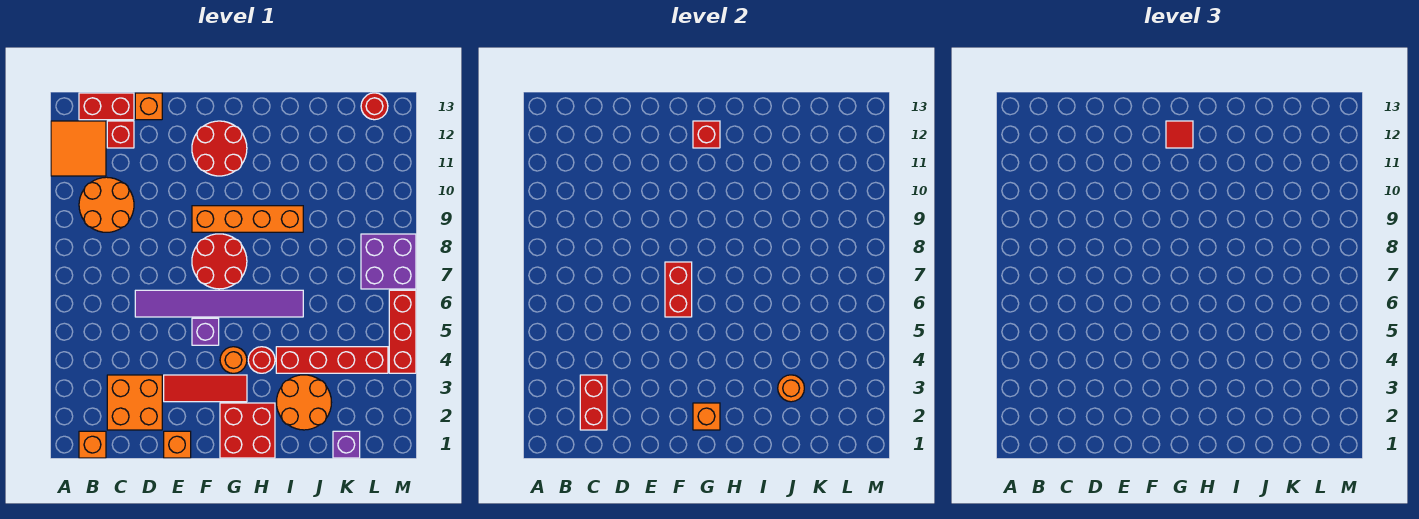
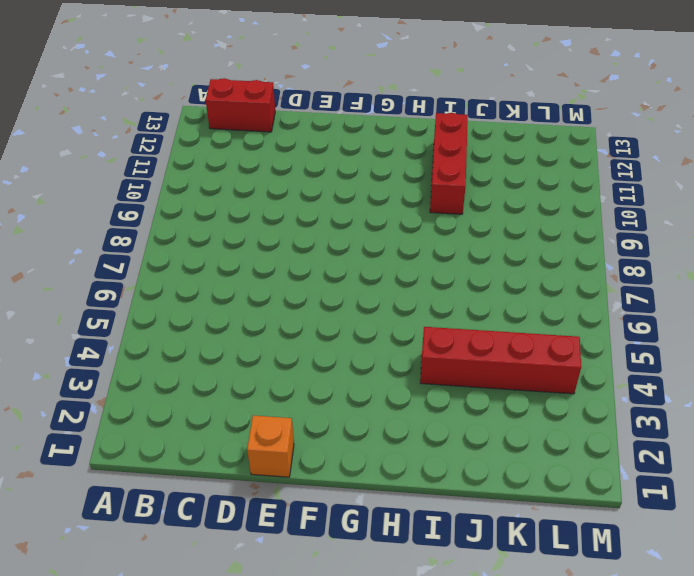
red brick I10:I12 level 1 -> red brick M4:M6 level 1
none -> orange tile A11:B12 level 1
none -> orange brick B1 level 1
none -> orange round brick B9:C10 level 1

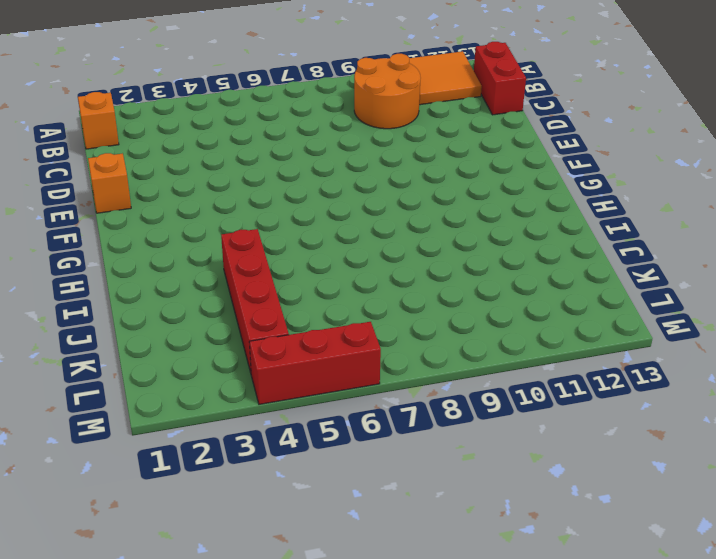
none -> orange brick C2:D3 level 1
none -> red brick C12 level 1
none -> purple tile D6:I6 level 1

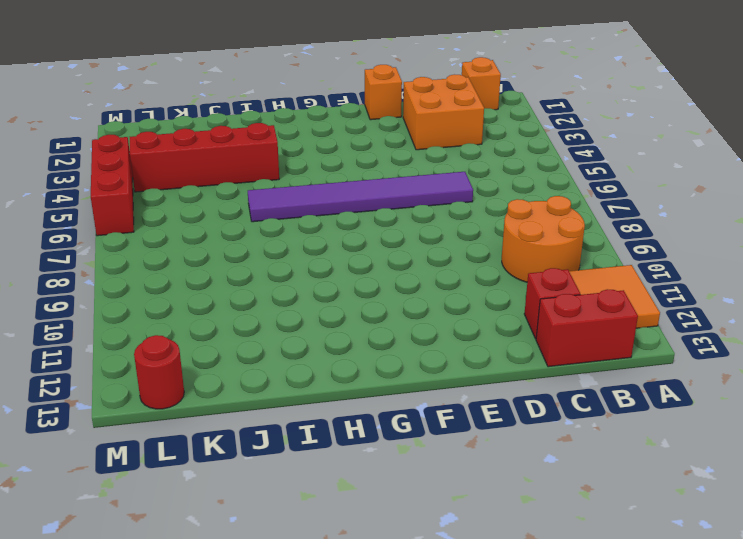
none -> orange brick D13 level 1
none -> red tile E3:G3 level 1
none -> purple brick F5 level 1

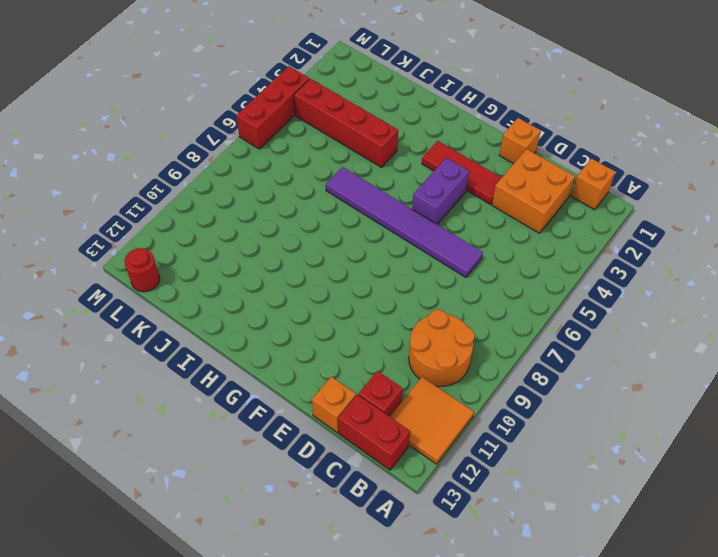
purple brick F4:F5 level 1 -> purple brick F5 level 1
none -> red round brick F7:G8 level 1
none -> orange brick F9:I9 level 1
none -> red round brick F11:G12 level 1

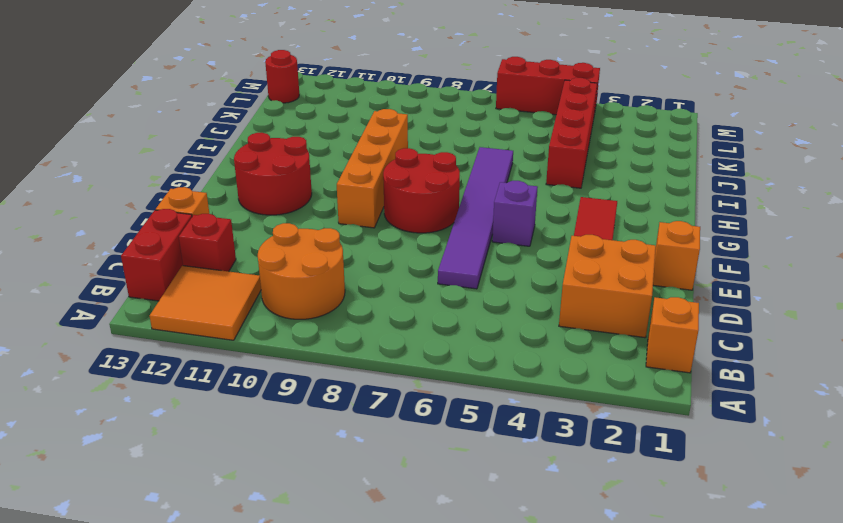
none -> red brick G1:H2 level 1
none -> orange round brick G4 level 1
none -> red round brick H4 level 1

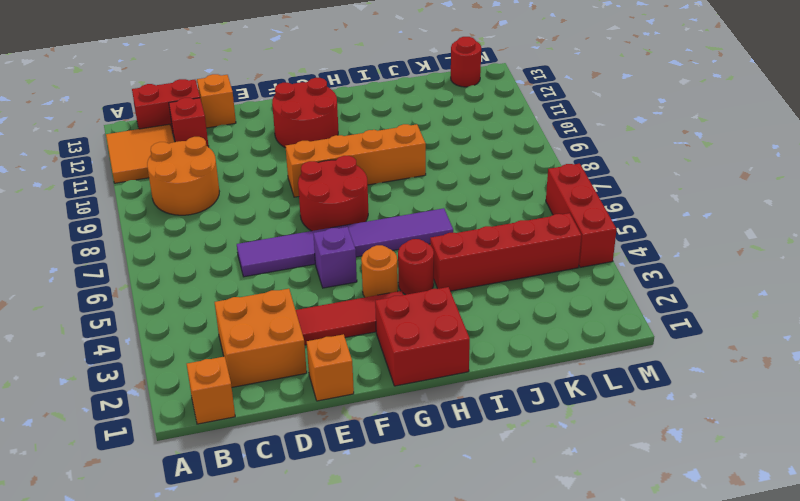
none -> orange round brick I2:J3 level 1
none -> purple brick K1 level 1
none -> purple brick L7:M8 level 1

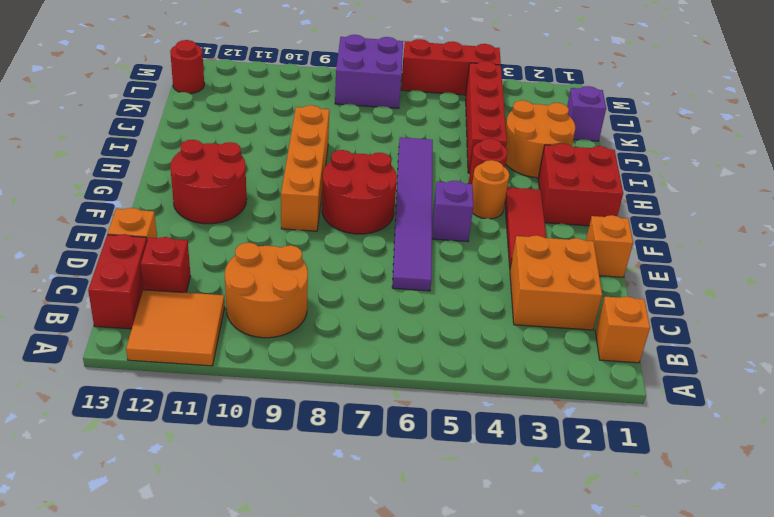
none -> red brick C2:C3 level 2
none -> red brick F6:F7 level 2
none -> orange brick G2 level 2

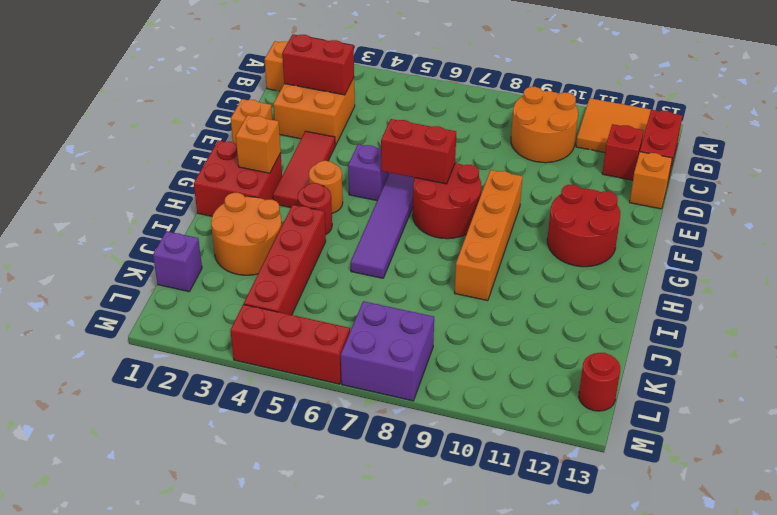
none -> red brick G12 level 2
none -> orange round brick J3 level 2
none -> red tile G12 level 3

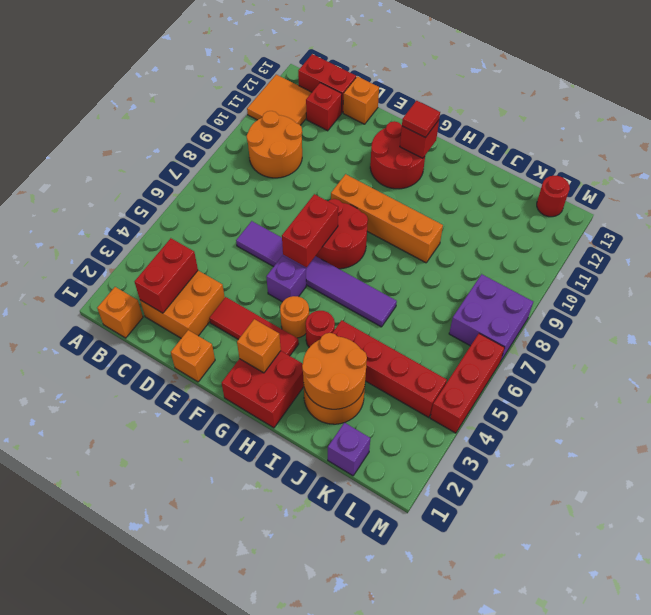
orange round brick I2:J3 level 2 -> orange round brick J3 level 2

